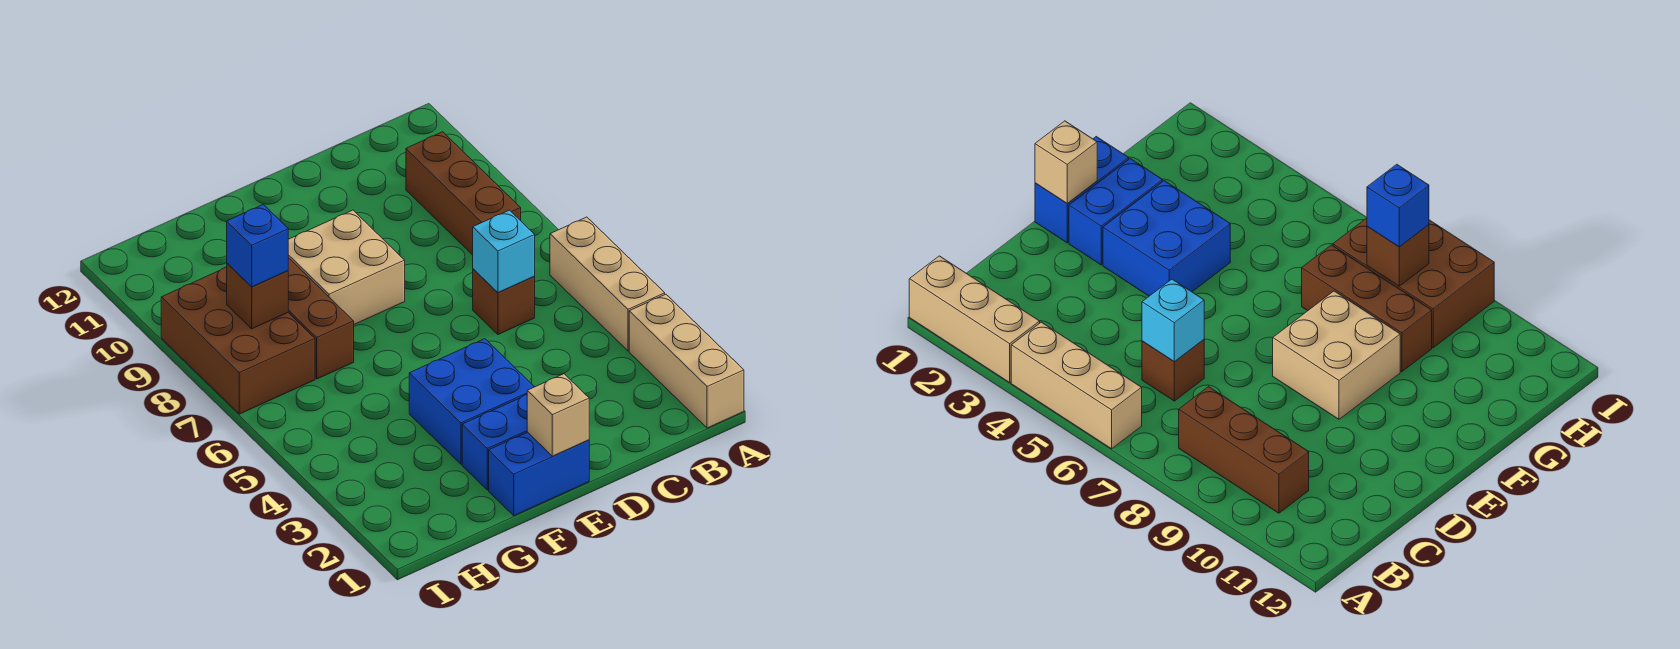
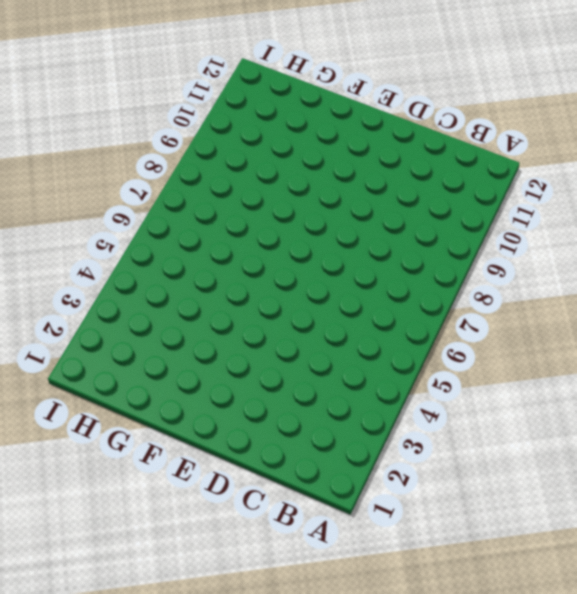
none -> tan brick A1:A3 level 1
none -> tan brick A4:A6 level 1
none -> brown brick B8:B10 level 1

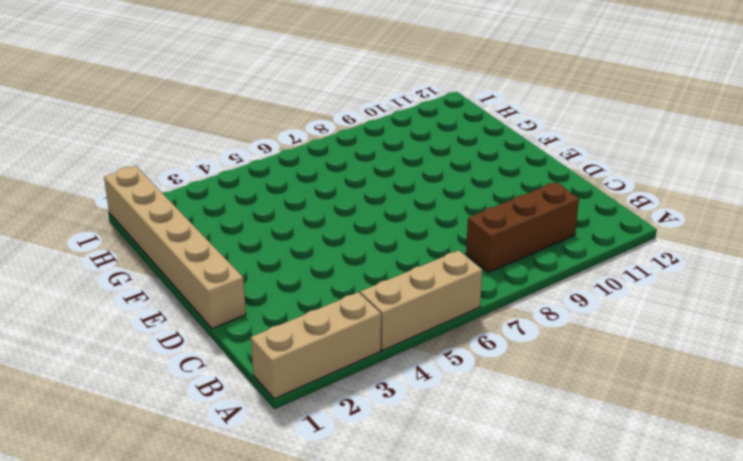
tan brick D1:I1 level 1 -> blue brick E1:F1 level 1
none -> brown brick C6 level 1
none -> blue brick E2:F2 level 1
none -> blue brick E3:F4 level 1

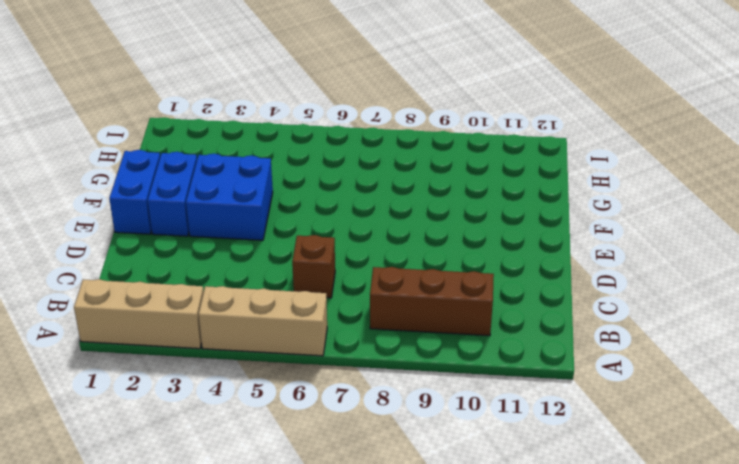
none -> tan brick E8:F9 level 1
none -> brown brick G7:G9 level 1
none -> brown brick H7:I9 level 1

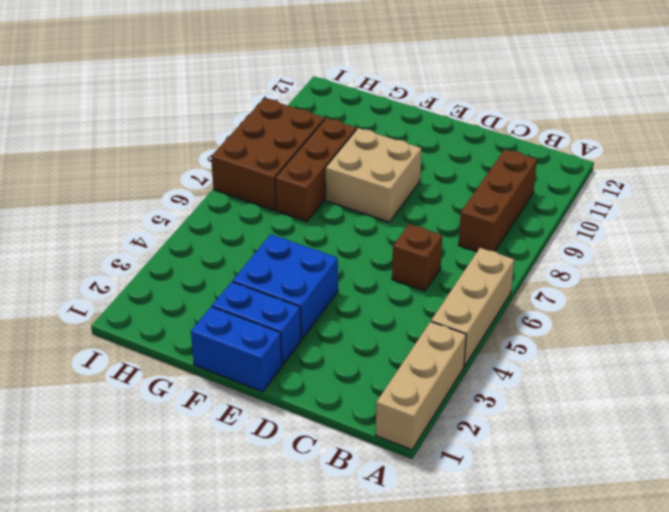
none -> cyan brick C6 level 2
none -> tan brick E1 level 2
none -> brown brick H8 level 2

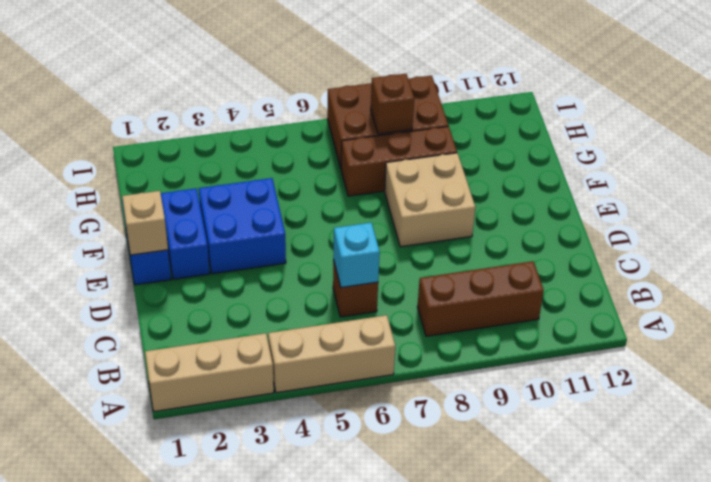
none -> blue brick H8 level 3

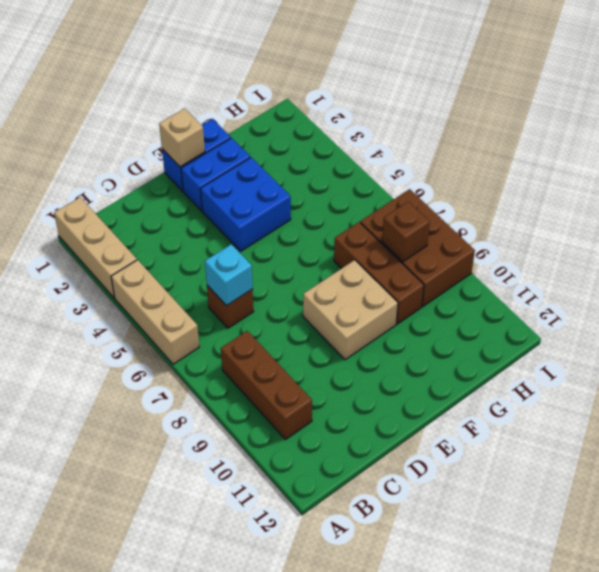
none -> blue brick H8 level 3

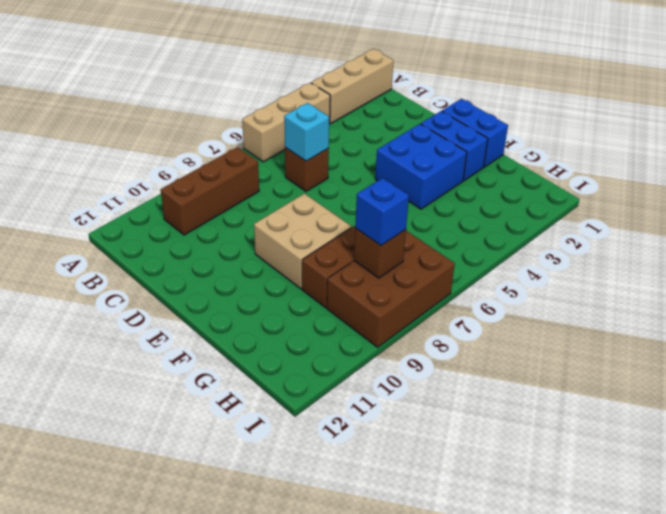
none -> tan brick E1 level 2

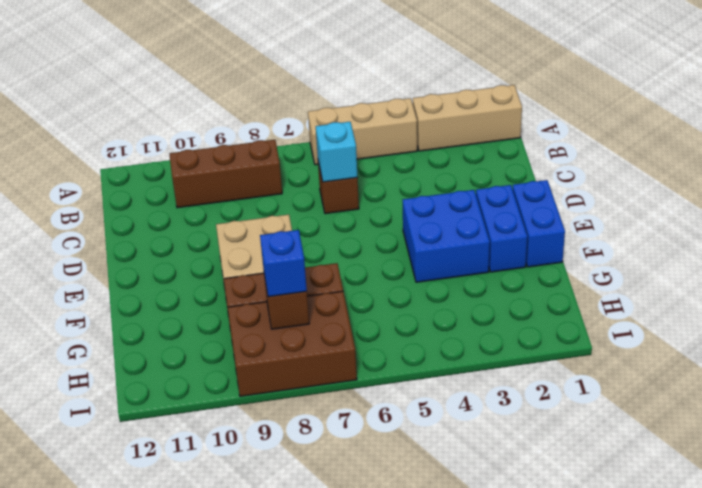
none -> tan brick E1 level 2

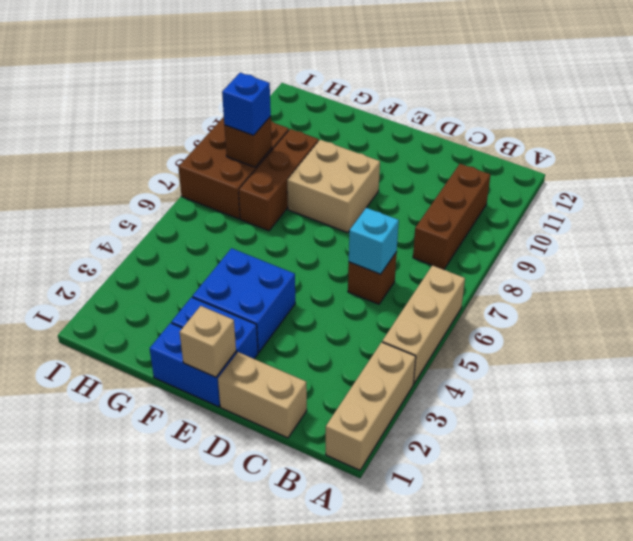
tan brick C1:D1 level 1 -> none

